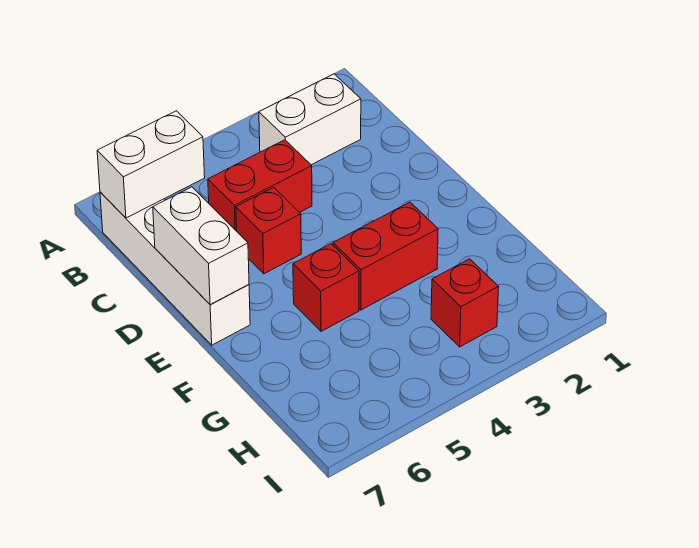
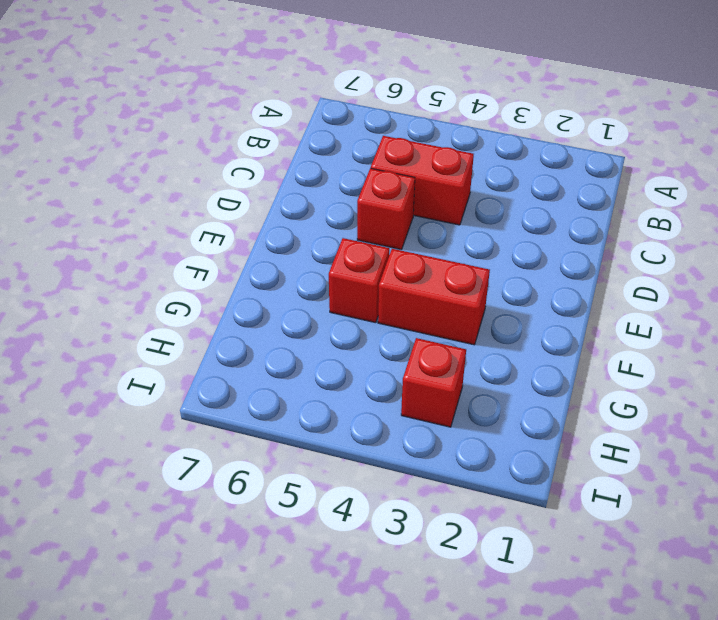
none -> white brick B2:B3 level 1
none -> white brick B7:E7 level 1

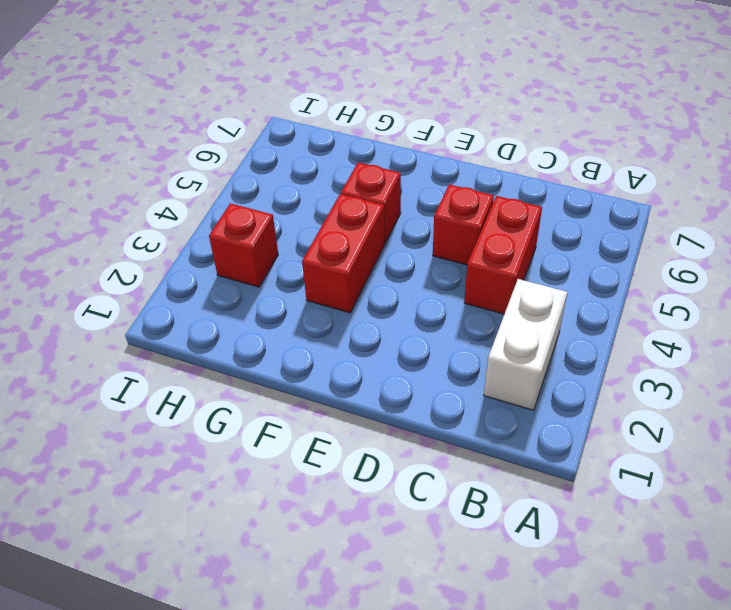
none -> white brick B7:E7 level 1
none -> white brick B6:B7 level 2

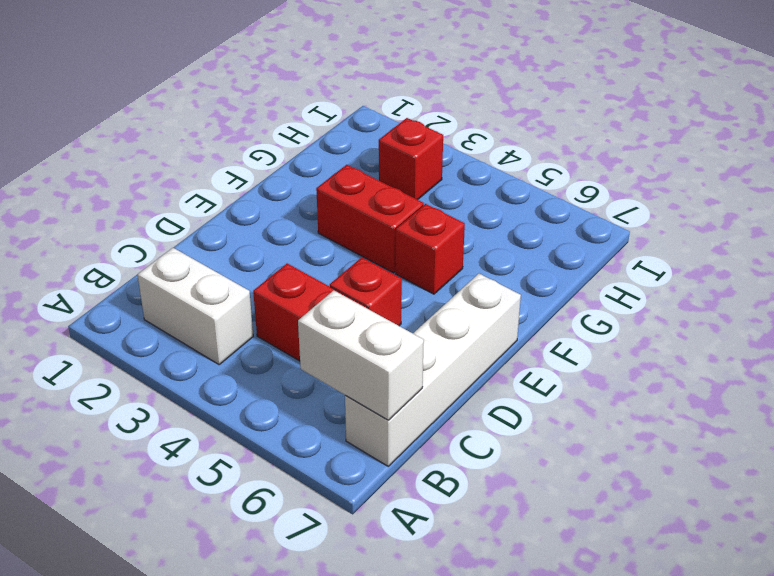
none -> white brick D7:E7 level 2

